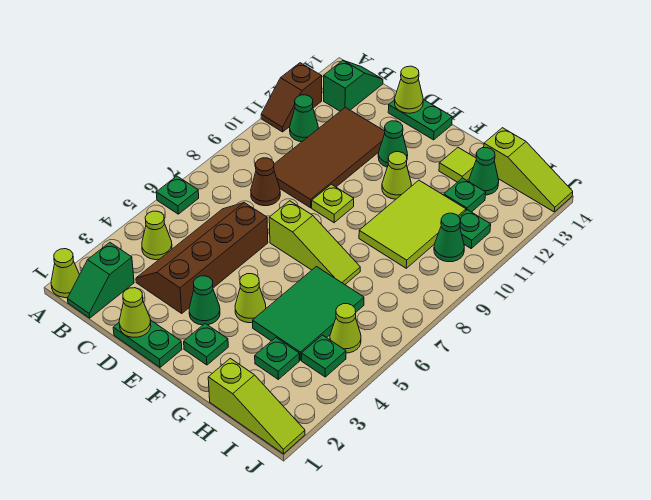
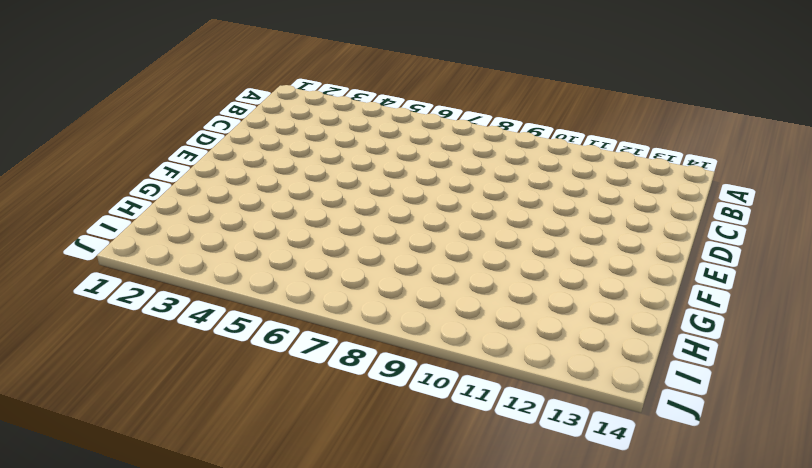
none -> lime cone A1 level 1
none -> green plate A6 level 1
none -> brown slope A11:A12 level 1 top 12
none -> green slope B1:B2 level 1 top 2

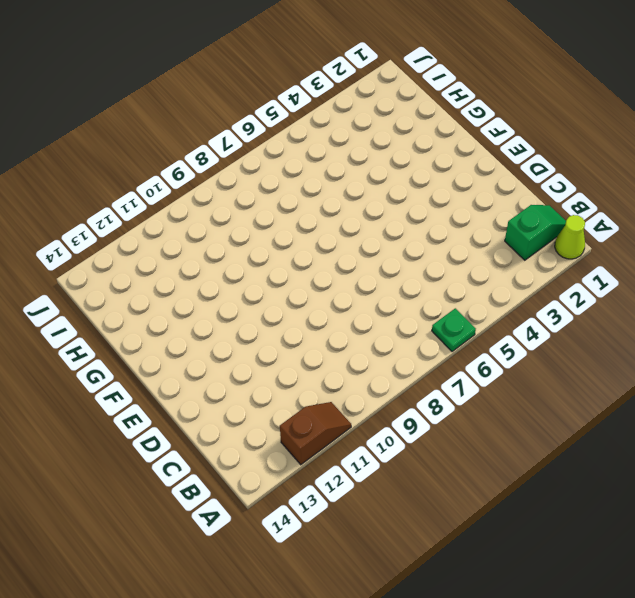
none -> lime cone B4 level 1
none -> green cone B11 level 1
none -> green slope B13:B14 level 1 top 13
none -> brown slope C3:D6 level 1 top D

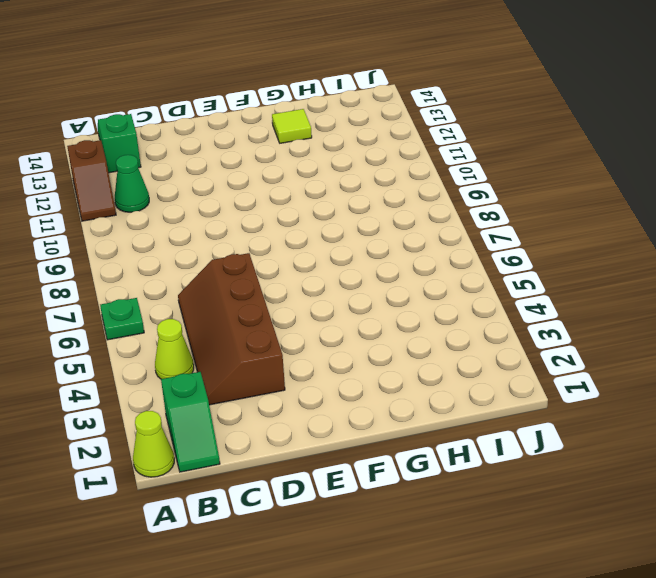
none -> brown cone C8 level 1
none -> brown tile C9:D12 level 1
none -> green plate D1:E1 level 1
none -> green plate D14:E14 level 1

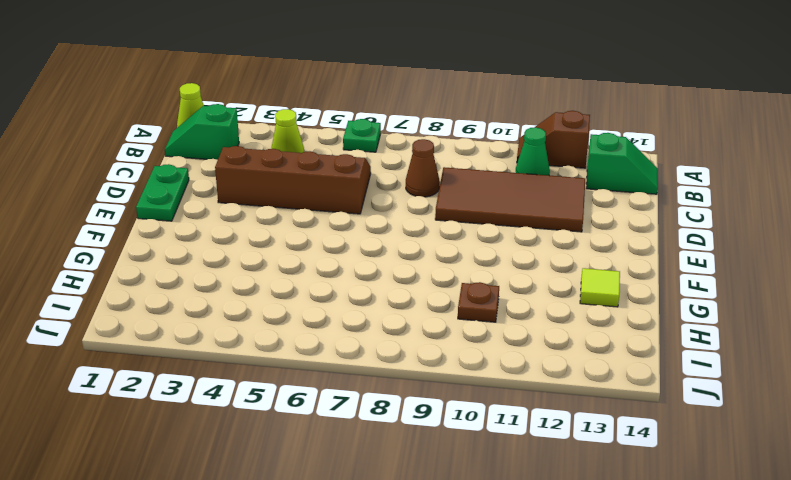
brown plate H10 level 1 -> lime tile G9:H11 level 1
none -> green plate D14:E14 level 1
none -> green cone E3 level 1
none -> lime slope E7:G7 level 1 top E
none -> lime plate E9 level 1

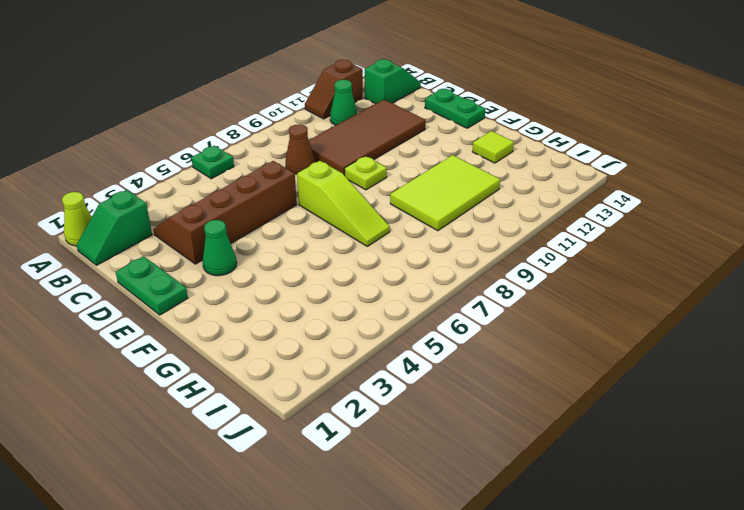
none -> lime cone B4 level 1
none -> green cone E12 level 1
none -> green plate F2 level 1
none -> lime cone F4 level 1

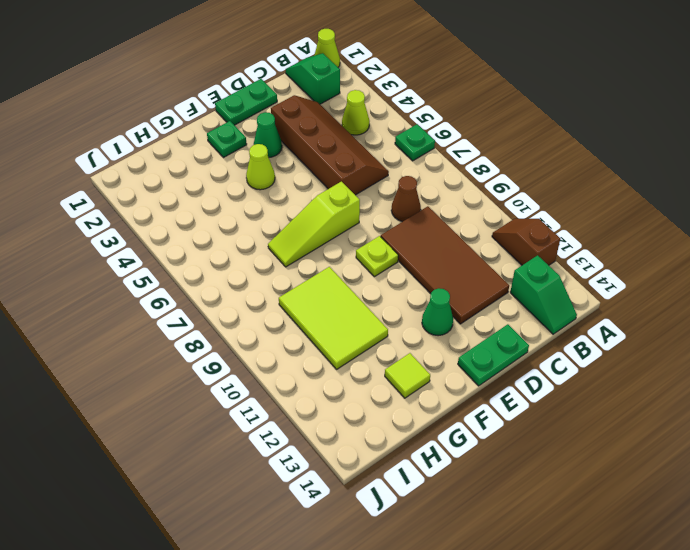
none -> green cone B11 level 1
none -> lime cone F11 level 1
none -> green tile G4:H6 level 1
none -> lime slope H1:J1 level 1 top H

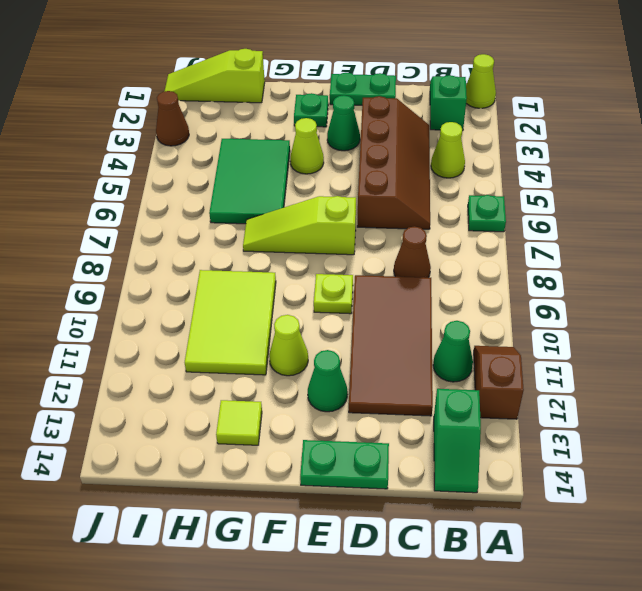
brown cone J3 level 1 -> none
none -> green plate H3 level 1
none -> green plate H12 level 1
none -> green cone H13 level 1
none -> lime slope H14:J14 level 1 top H

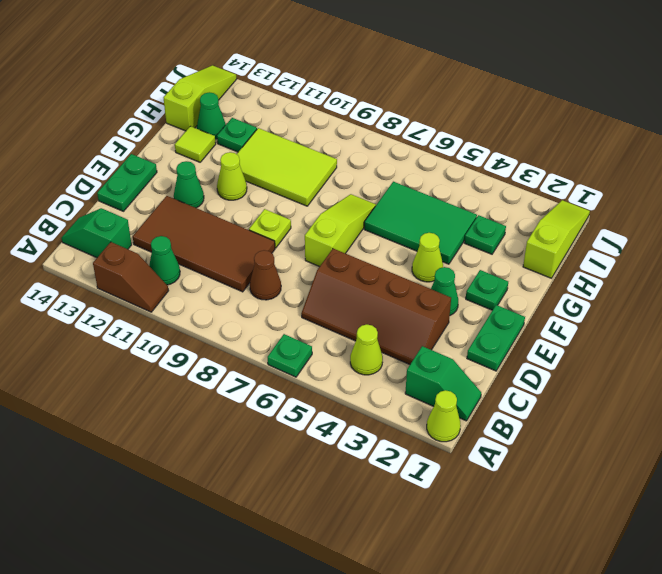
none -> green plate I4 level 1
none -> lime cone I5 level 1
none -> green cone I10 level 1
none -> green plate I11 level 1

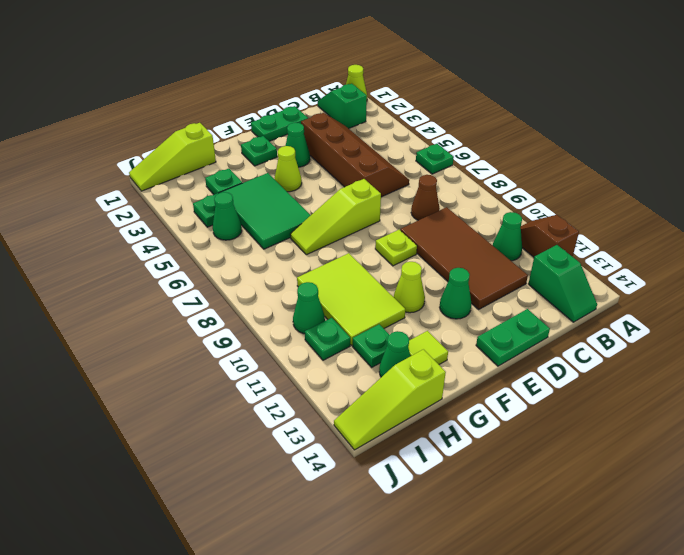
green cone I5 level 1 -> lime cone I5 level 1
none -> lime cone B4 level 1
none -> lime cone D1 level 2
none -> lime cone D14 level 2

